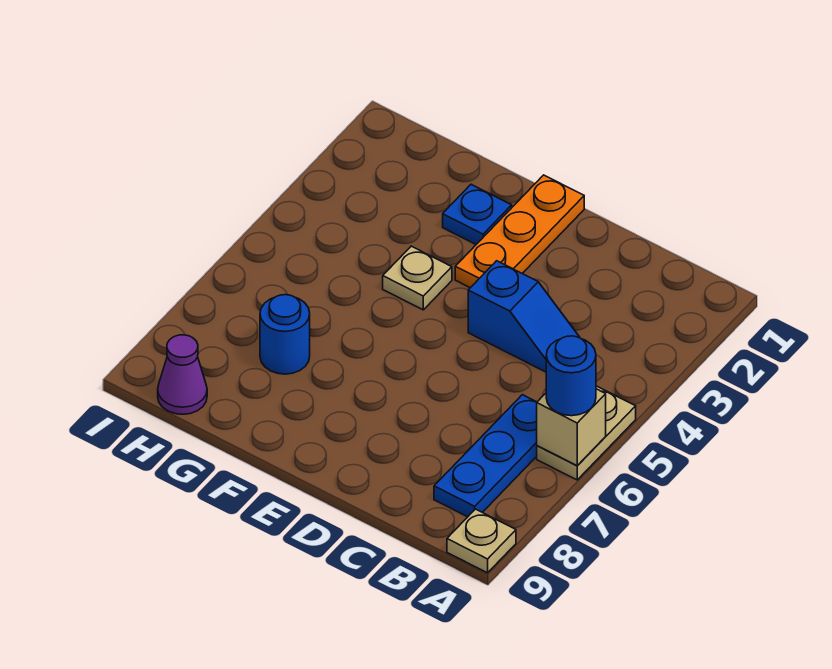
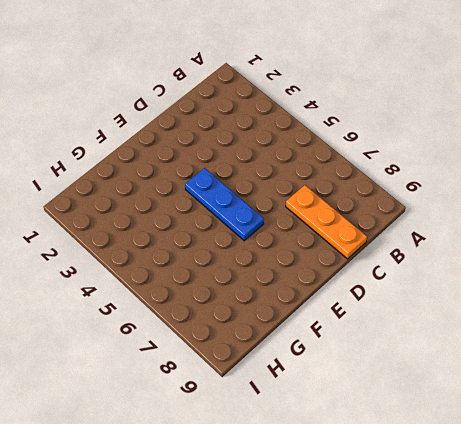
orange plate C7:C9 level 1 -> orange plate E1:E3 level 1
blue plate E4:E6 level 1 -> blue plate B6:B8 level 1
none -> tan plate A5:A6 level 1
none -> tan plate A9 level 1

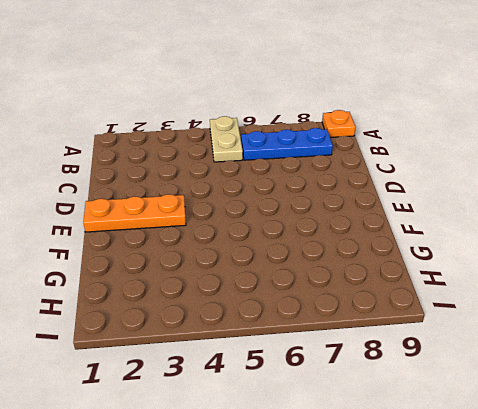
tan plate A5:B5 level 1 -> tan plate A5:A6 level 1
orange plate A9 level 1 -> tan plate A9 level 1
none -> blue slope C4:D4 level 1 top D
none -> blue plate F2 level 1

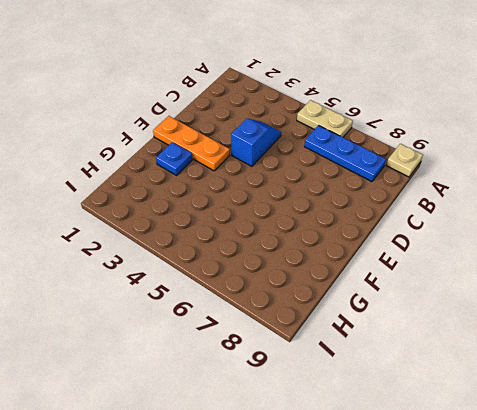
none -> tan plate F4 level 1
none -> blue round brick G7 level 1

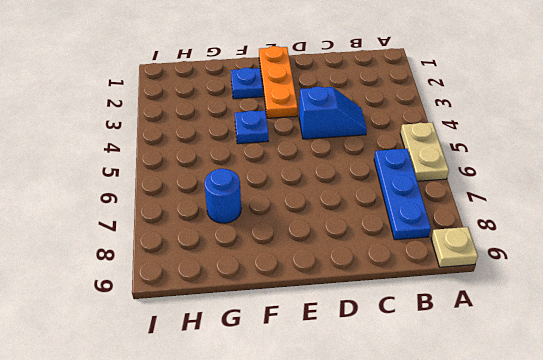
blue plate F4 level 1 -> tan plate F4 level 1
none -> purple cone H9 level 1
none -> tan brick A6 level 2

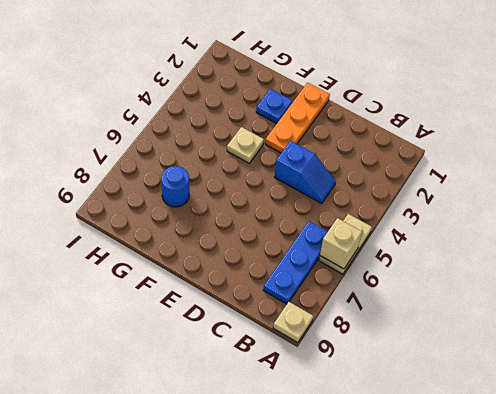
none -> purple cone H9 level 1
none -> blue round brick A6 level 3

